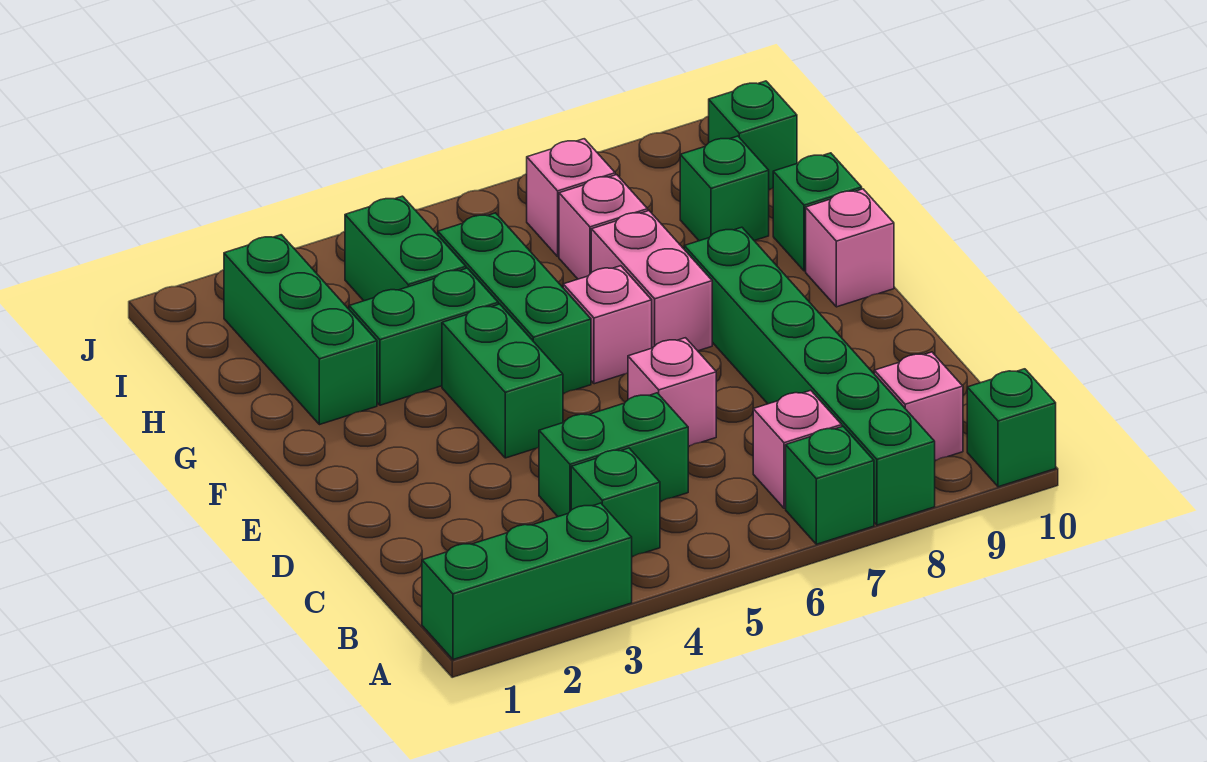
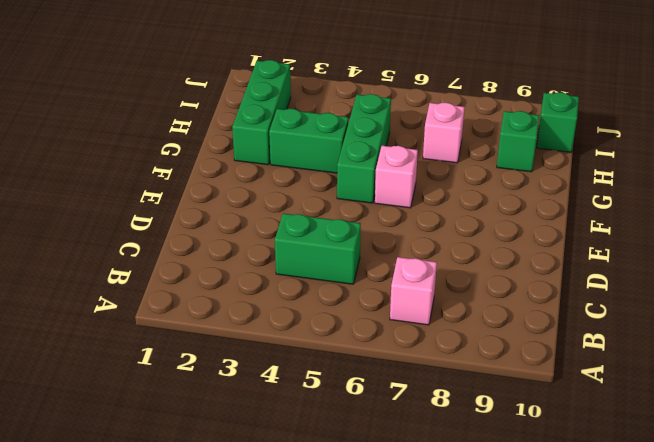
none -> green brick A1:A3 level 1
none -> green brick A7 level 1
none -> green brick A8:F8 level 1

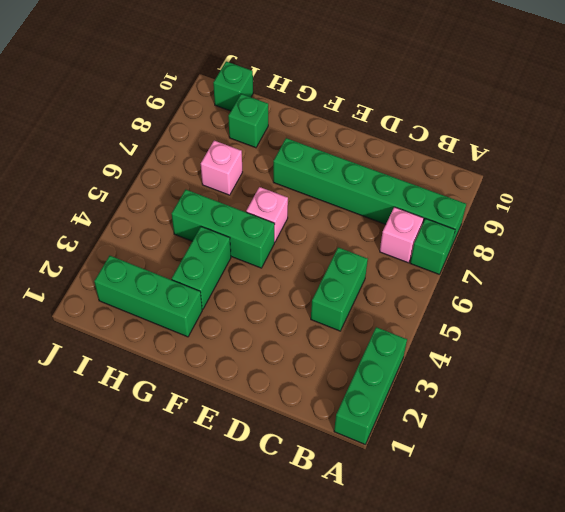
none -> green brick A10 level 1
none -> green brick B4 level 1
none -> pink brick B9 level 1

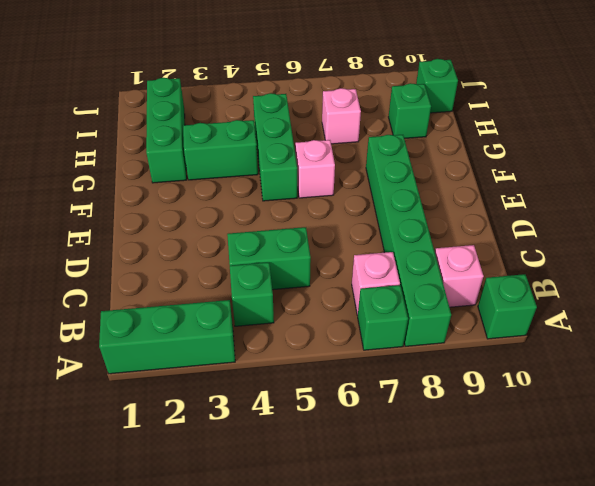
none -> pink brick D6 level 1
none -> green brick E4:F4 level 1
none -> pink brick F7:G7 level 1

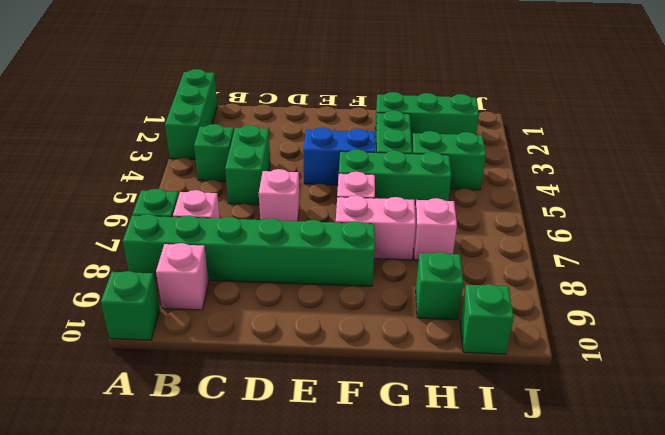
blue brick E4:F4 level 1 -> green brick E4:F4 level 1
none -> pink brick F10 level 1
none -> green brick G10 level 1
none -> pink brick I7 level 1

